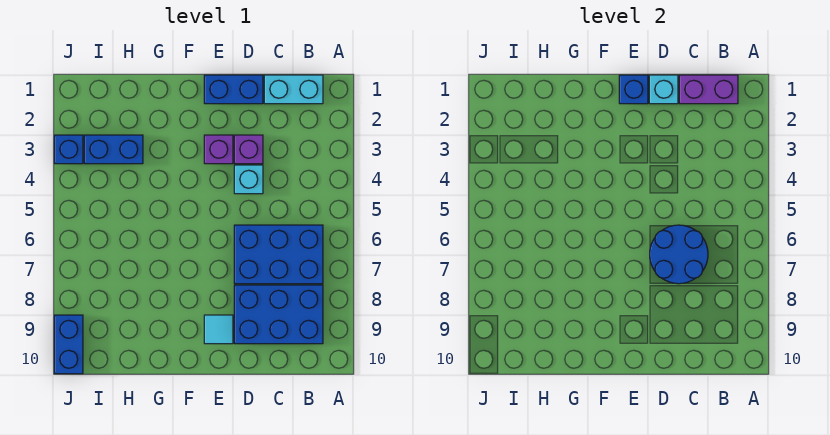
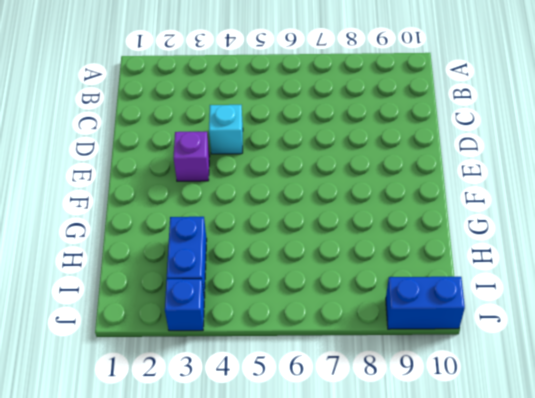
none -> cyan brick B1:C1 level 1
none -> blue brick B6:D7 level 1
none -> blue brick B8:D9 level 1

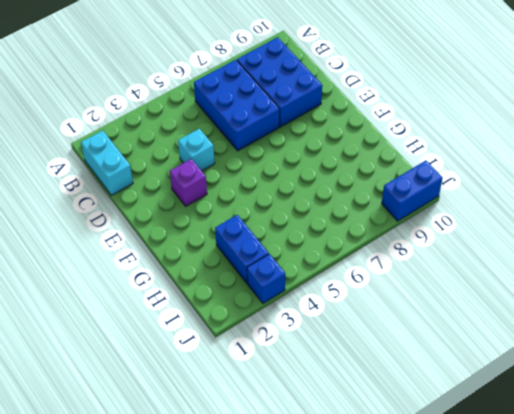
none -> blue brick D1:E1 level 1
none -> purple brick D3 level 1
none -> cyan tile E9 level 1

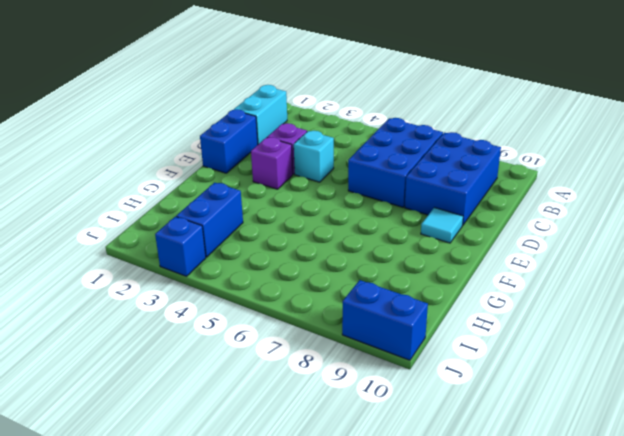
none -> purple brick B1:C1 level 2
none -> blue round brick C6:D7 level 2
none -> cyan brick D1 level 2

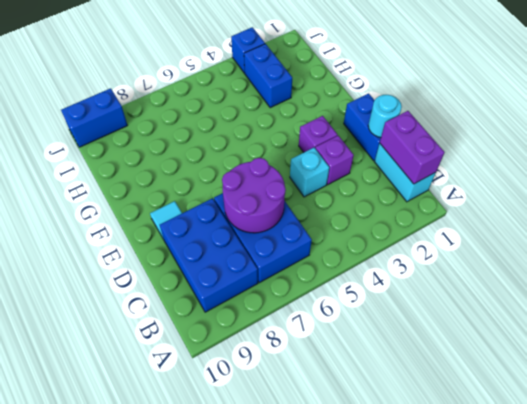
purple round brick C6:D7 level 2 -> blue round brick C6:D7 level 2
cyan round brick D1 level 2 -> cyan brick D1 level 2
none -> blue brick E1 level 2

